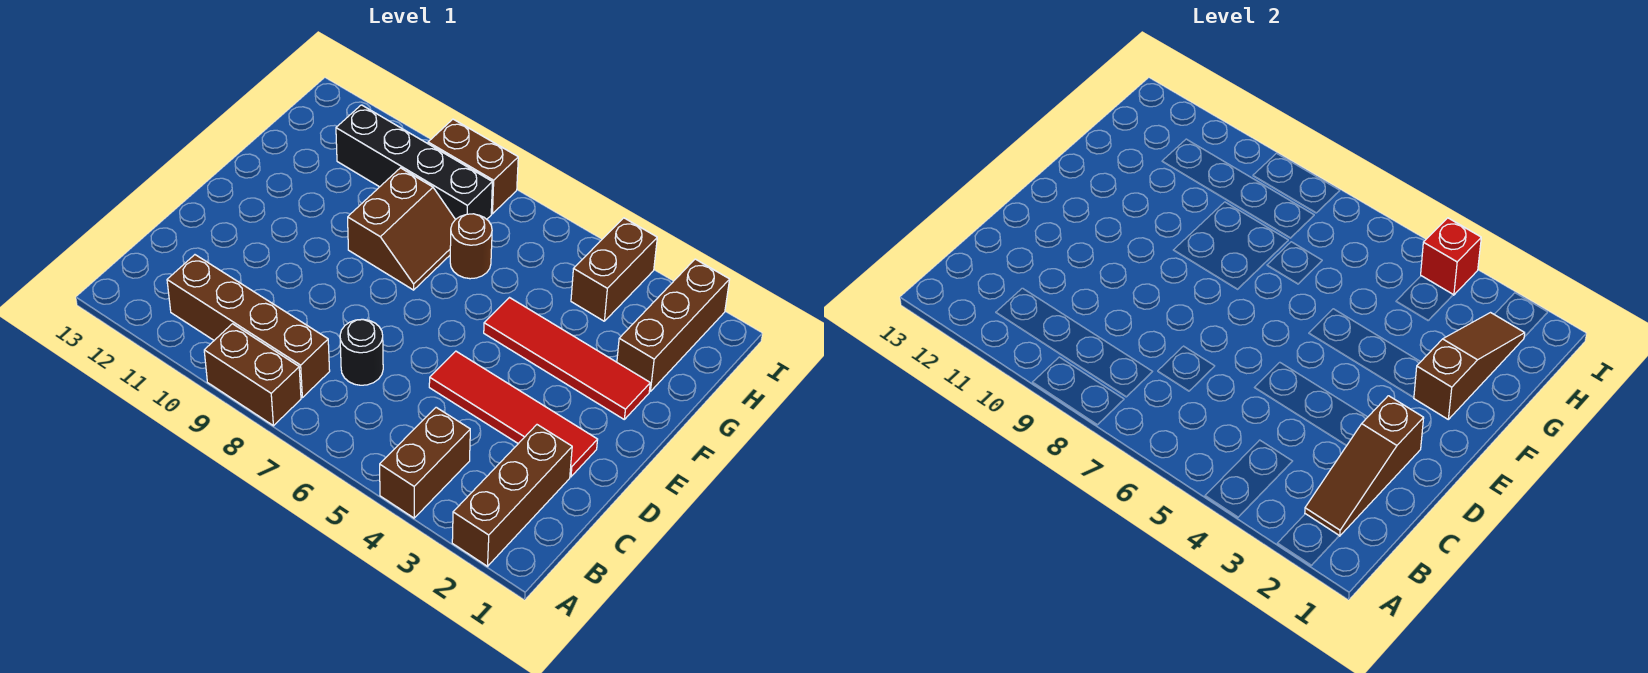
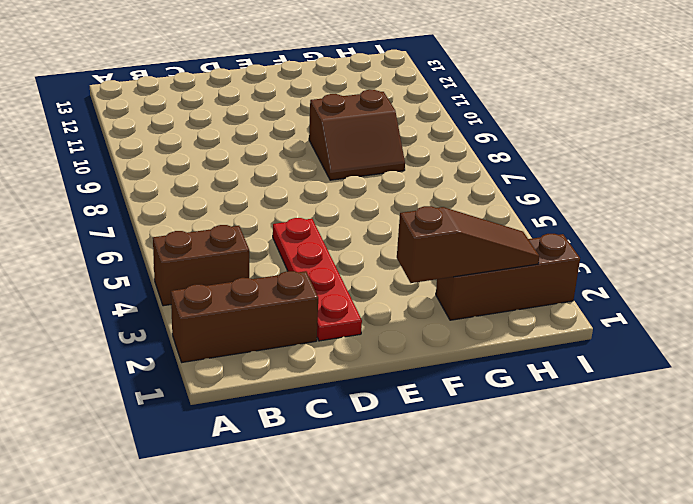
red plate D2:D5 level 1 -> red tile D2:D5 level 1
none -> brown brick A8:A9 level 1
none -> brown brick B8:B11 level 1
none -> black round brick C7 level 1

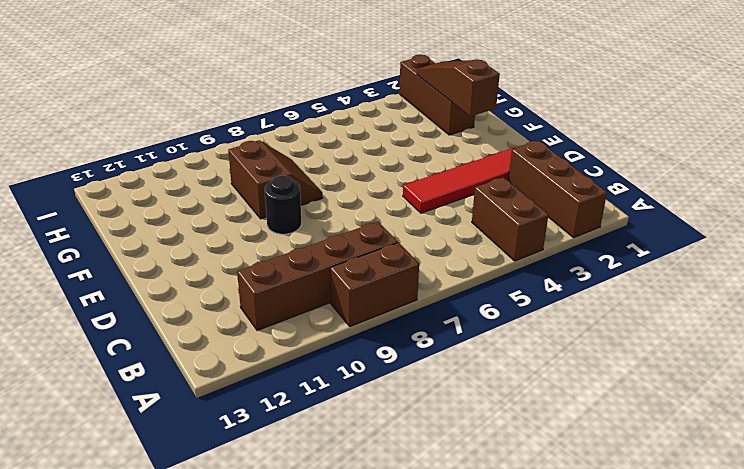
black round brick E9 level 1 -> black round brick C7 level 1
none -> red tile F2:F5 level 1
none -> brown round brick G7 level 1
none -> brown brick H4:I4 level 1

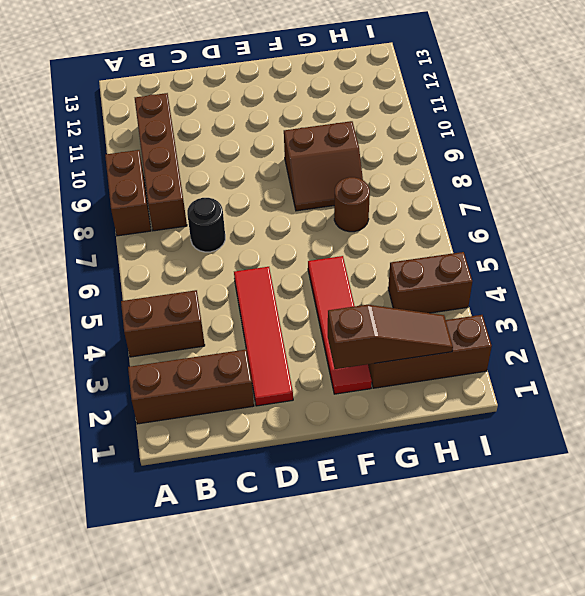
none -> black brick H8:H11 level 1
none -> brown brick I8:I9 level 1
none -> brown slope B2:D2 level 2 top D

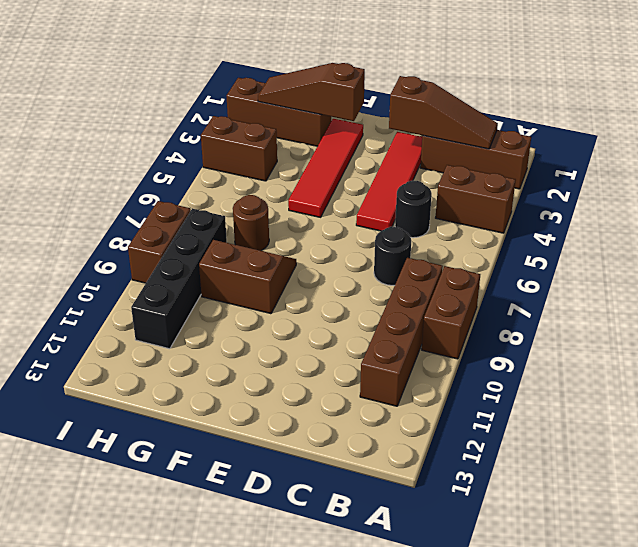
black round brick C5 level 1 -> none
none -> red brick I4 level 2

